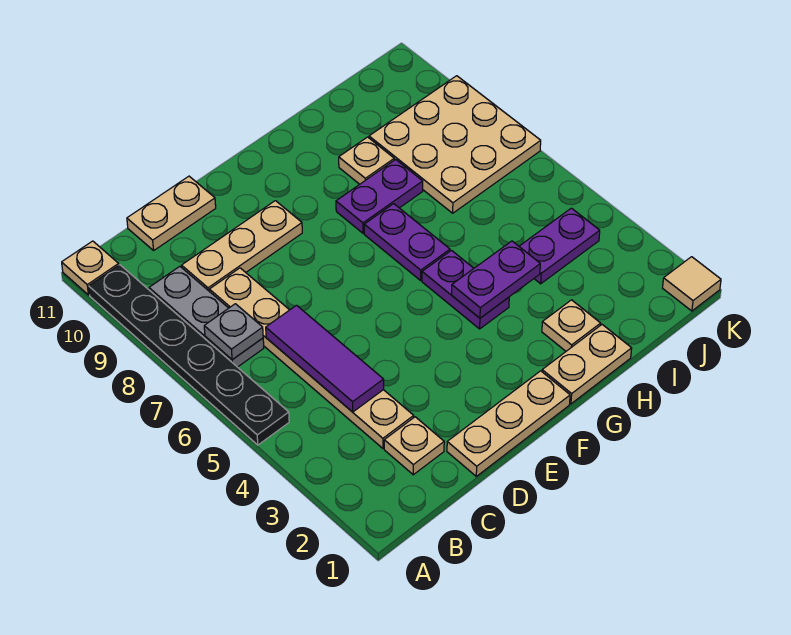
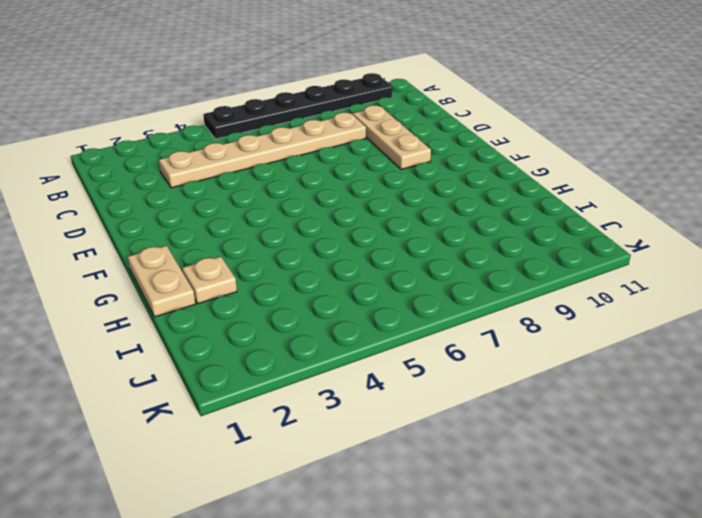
none -> tan plate A11 level 1
none -> grey plate B7:B9 level 1
none -> tan plate C2 level 1

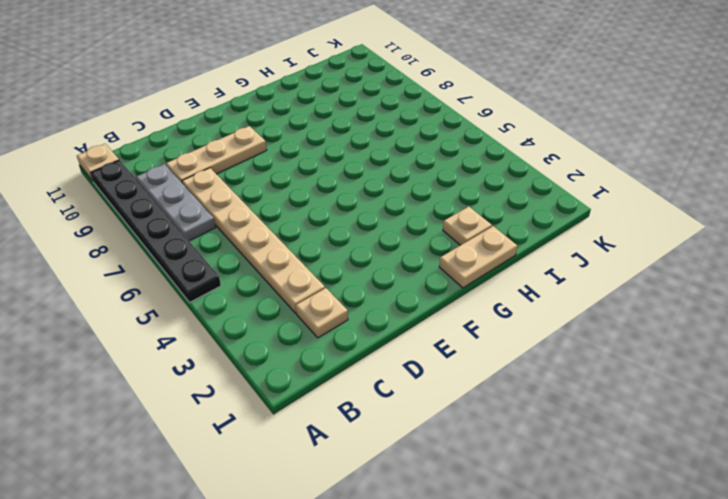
none -> tan plate C11:D11 level 1
none -> tan plate D1:F1 level 1
none -> purple plate G4:G5 level 1

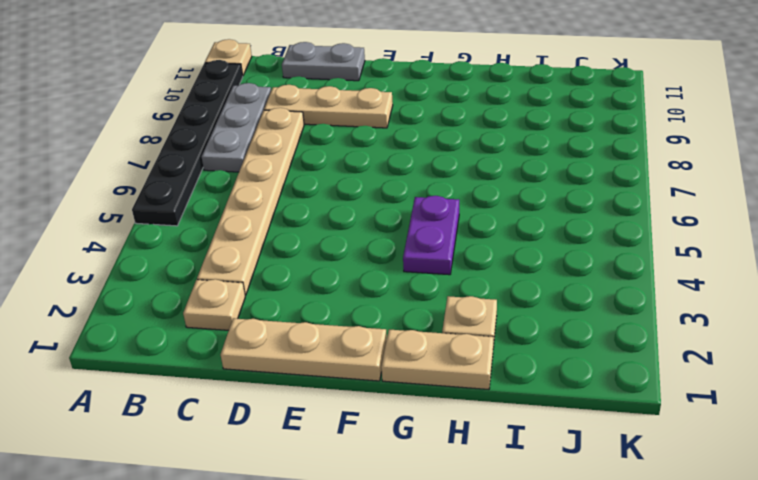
grey plate C11:D11 level 1 -> tan plate C11:D11 level 1
none -> purple plate G6:G7 level 1
none -> purple plate G8:H8 level 1
none -> tan plate H9 level 1

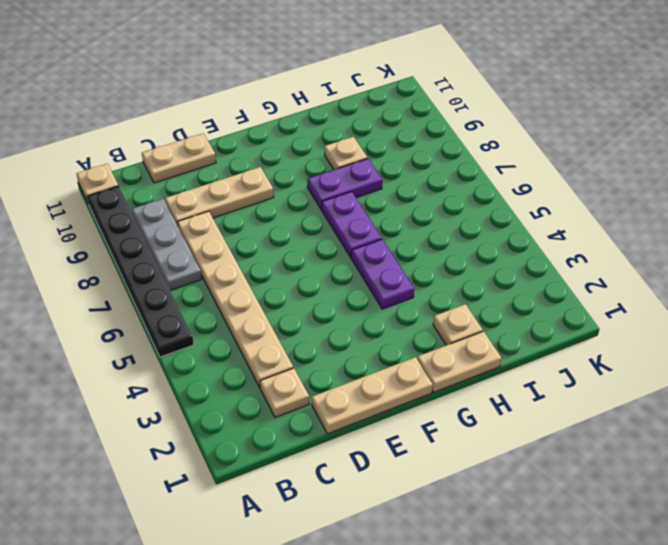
none -> purple plate I4:J4 level 1
none -> tan plate I7:K9 level 1
none -> tan tile K1 level 1

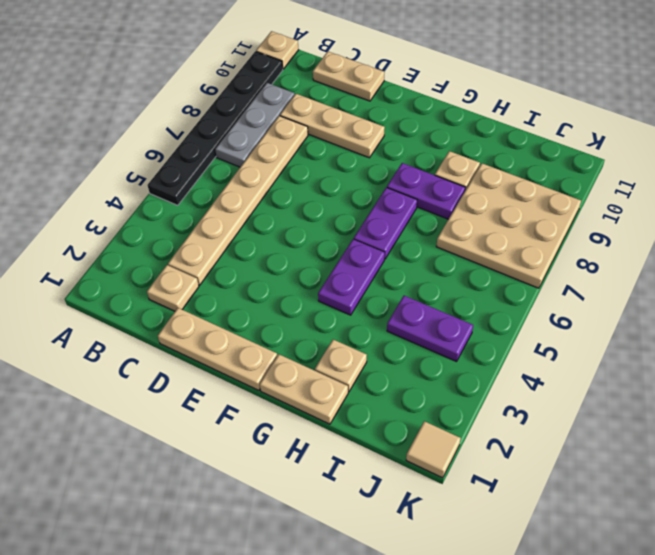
none -> grey plate B7 level 2
none -> purple tile C4:C6 level 2
none -> purple plate G4:H4 level 2

